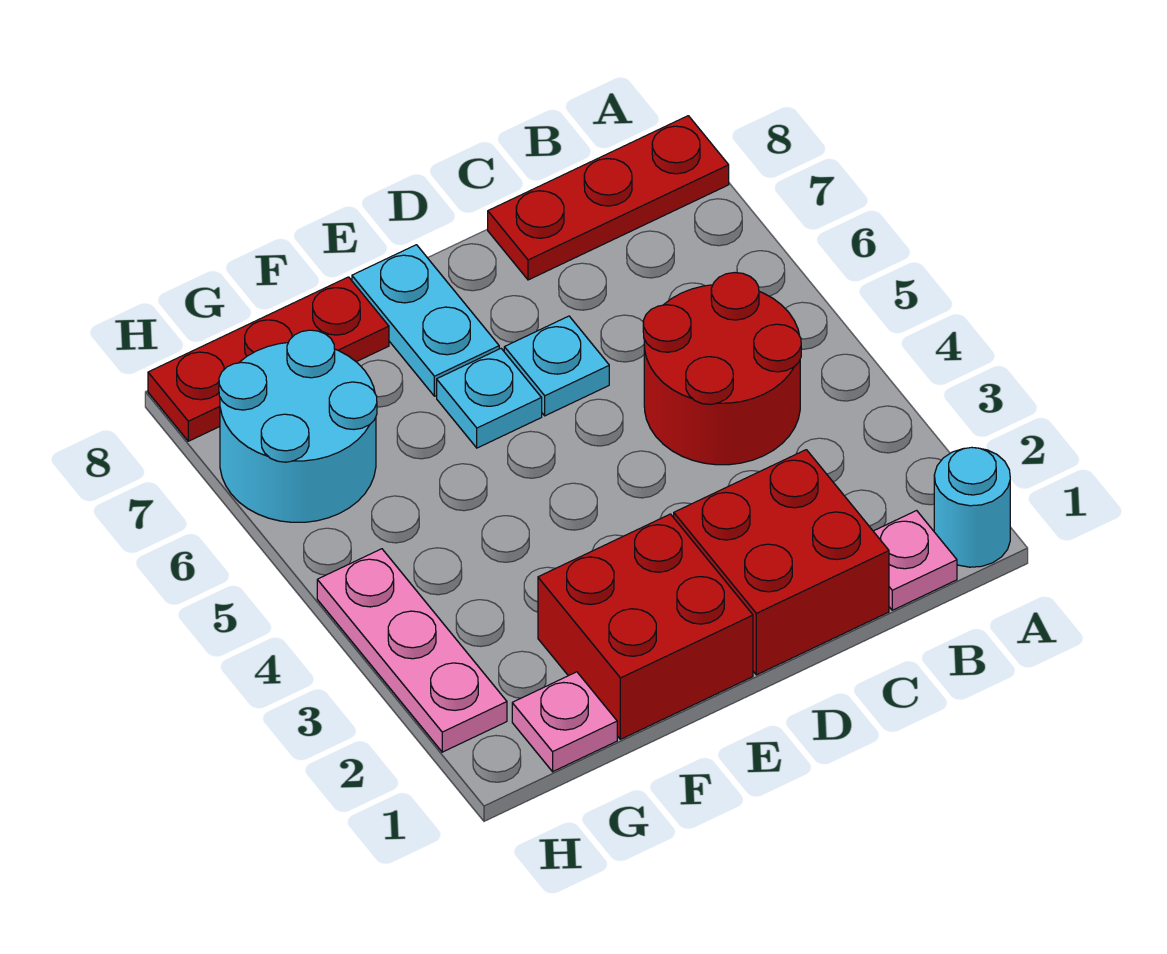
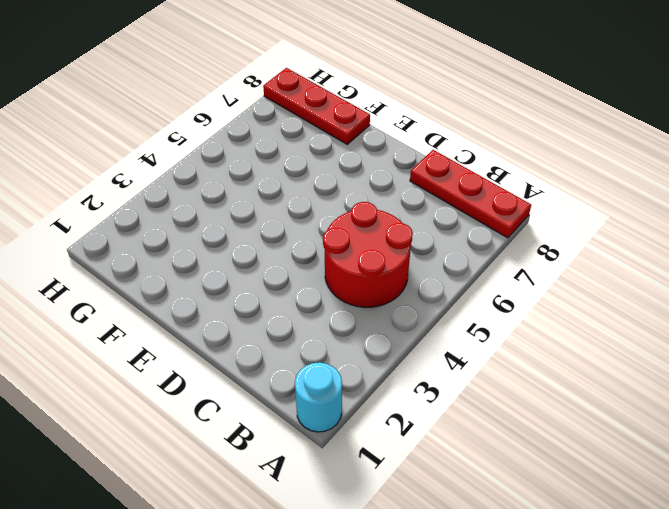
none -> pink plate B1 level 1
none -> red brick C1:D2 level 1
none -> cyan plate D6 level 1

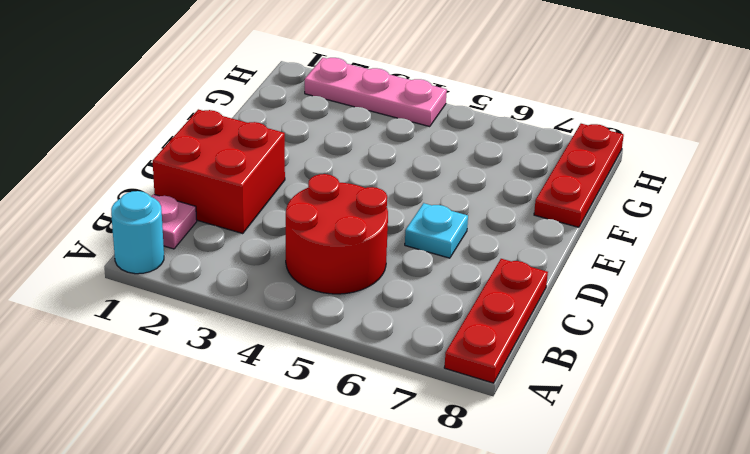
none -> red brick E1:F2 level 1
none -> cyan plate E6 level 1
none -> cyan plate E7:E8 level 1

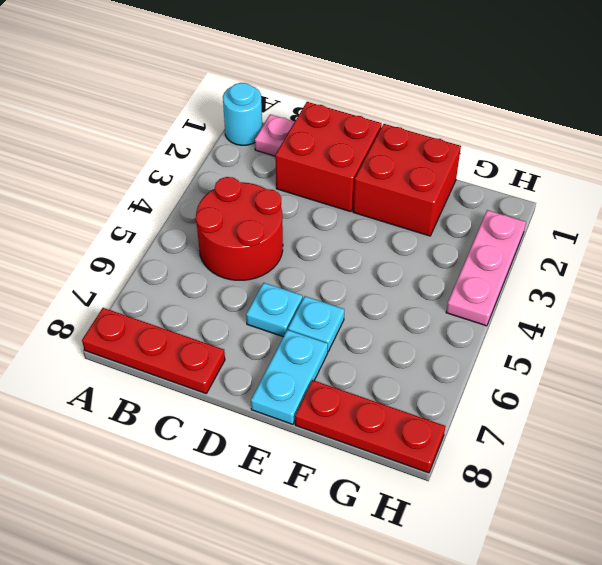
none -> pink plate G1 level 1
none -> cyan round brick G6:H7 level 1

